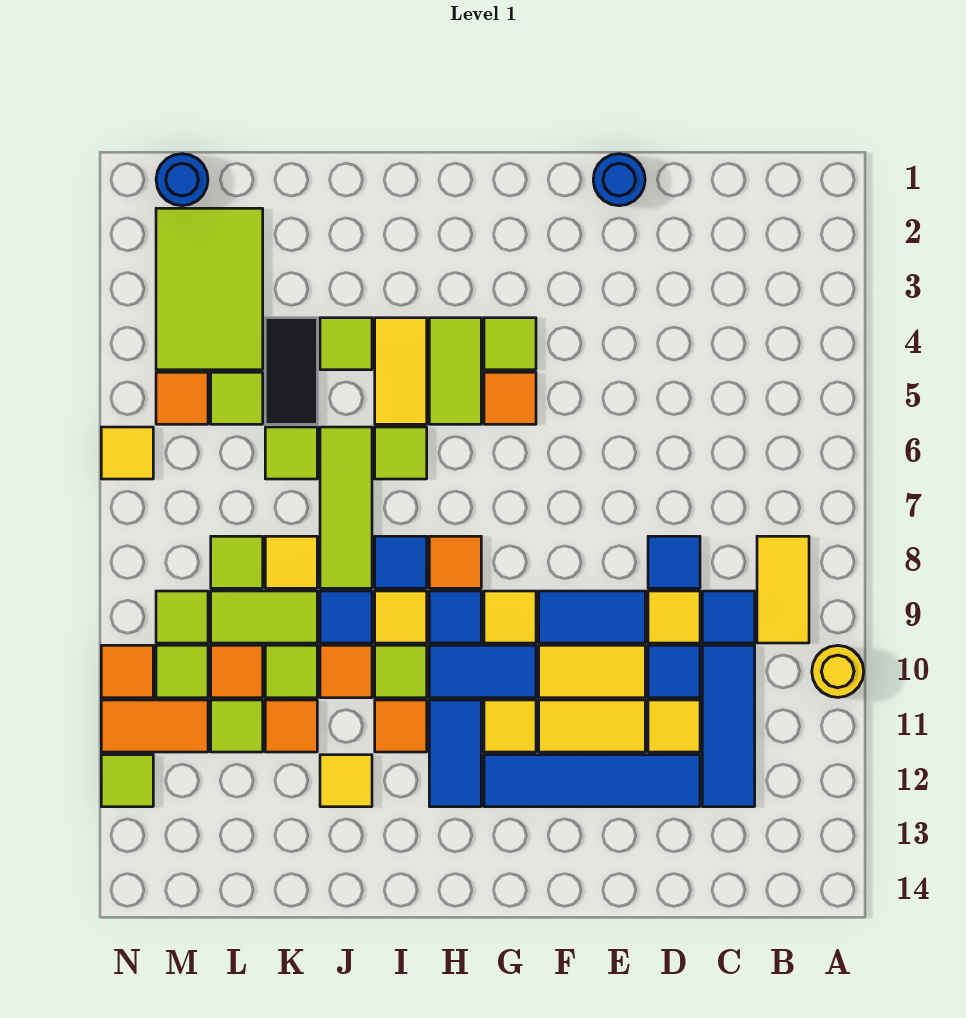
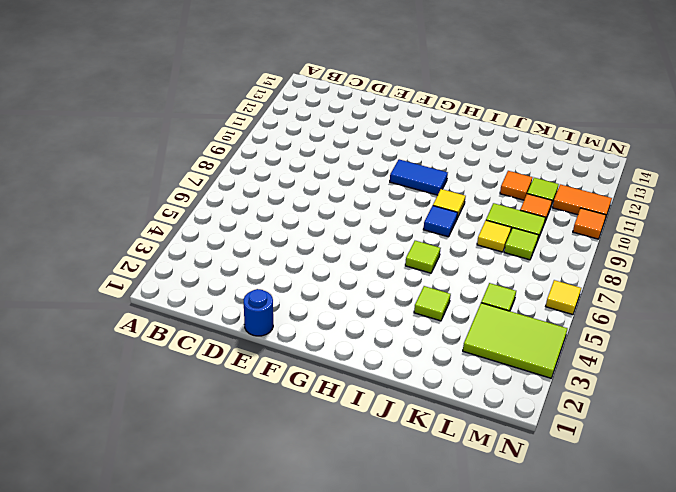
lime tile L3:N4 level 1 -> lime tile L2:M4 level 1
none -> yellow round brick A10 level 1
none -> yellow tile B8:B9 level 1
none -> blue tile C9 level 1
none -> blue tile C10:C12 level 1

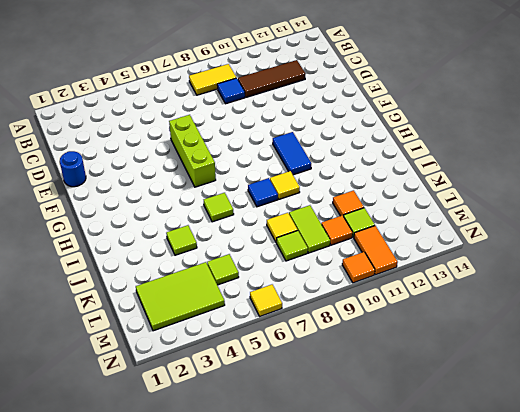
brown tile C10:C12 level 1 -> blue tile C10:C12 level 1
lime brick E6:G6 level 1 -> none
none -> yellow round brick A10 level 1
none -> blue tile D8 level 1
none -> yellow tile D9 level 1
none -> blue tile D10 level 1

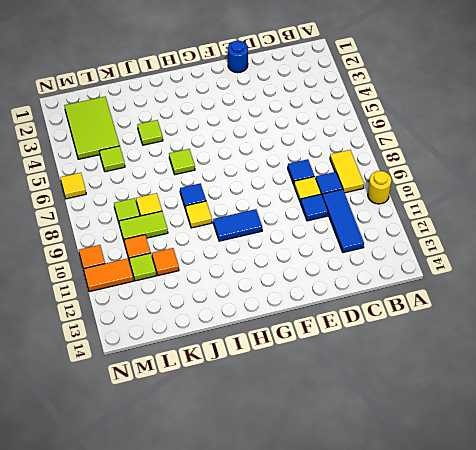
none -> yellow tile D11 level 1
none -> blue tile D12:G12 level 1
none -> blue tile E9:F9 level 1
none -> yellow tile E10:F10 level 1

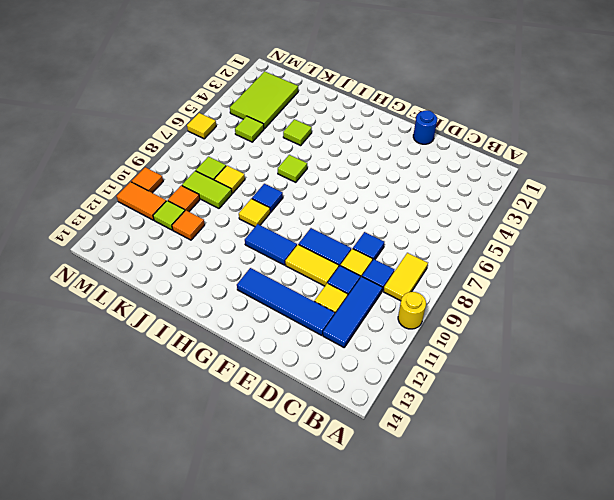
none -> yellow tile E11:F11 level 1
none -> lime tile G4 level 1
none -> orange tile G5 level 1
none -> yellow tile G9 level 1

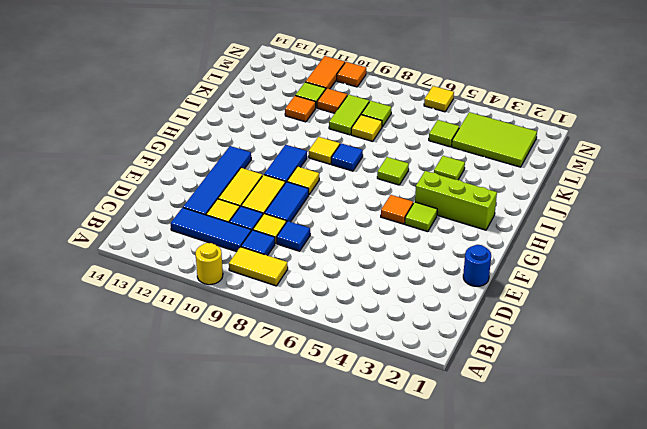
lime brick H2:H4 level 1 -> lime tile H4:H5 level 1
none -> yellow tile G11 level 1
none -> orange tile H8 level 1
none -> blue tile H9 level 1
none -> blue tile H11:H12 level 1

